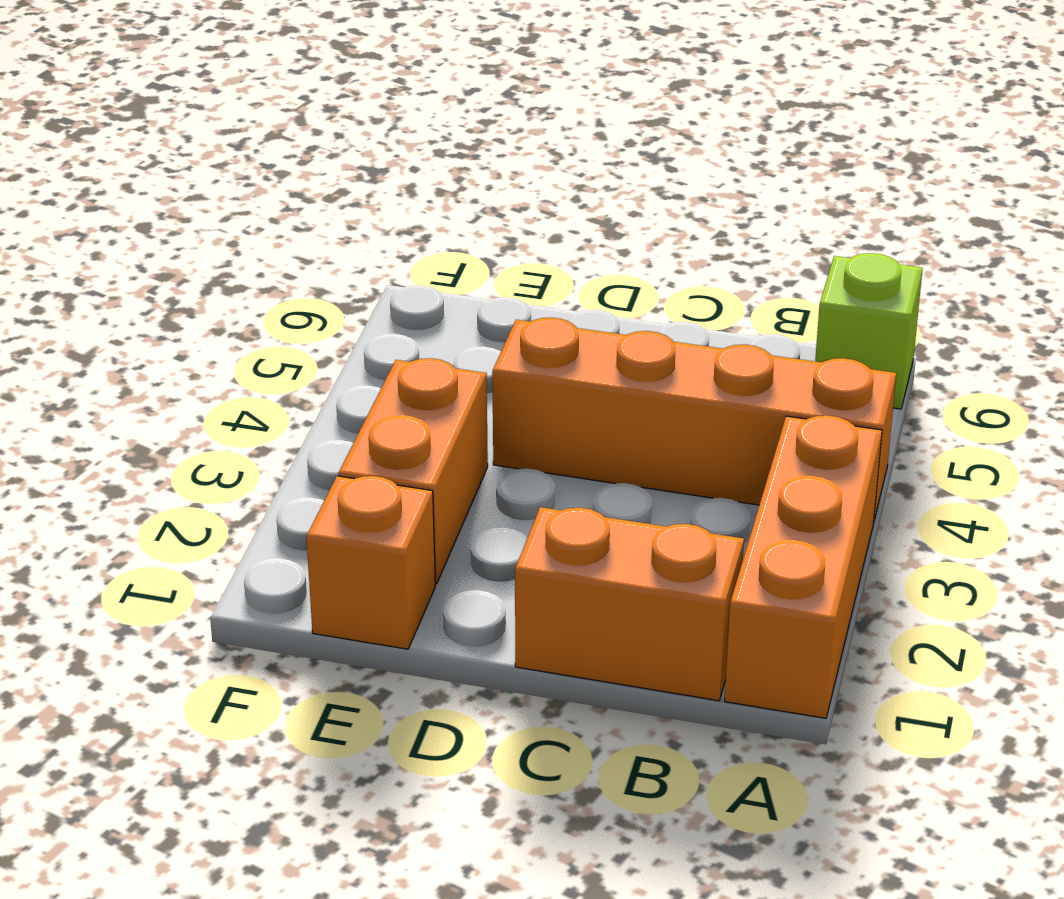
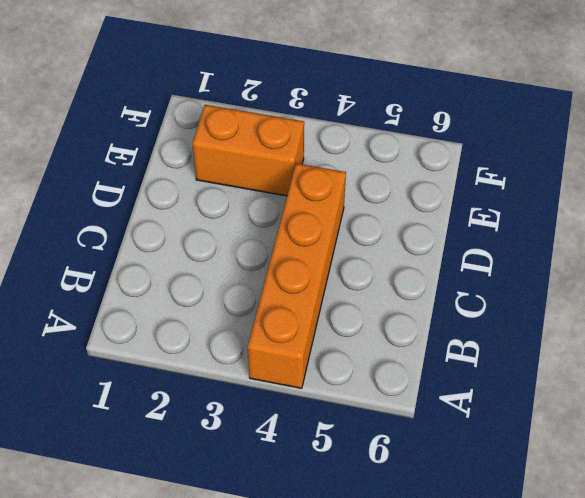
none -> orange brick A1:A3 level 1
none -> lime brick A6 level 1

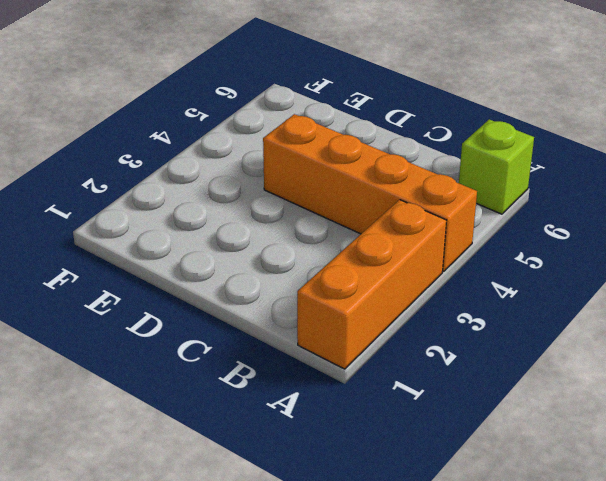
none -> orange brick B1:C1 level 1
none -> orange brick E1 level 1

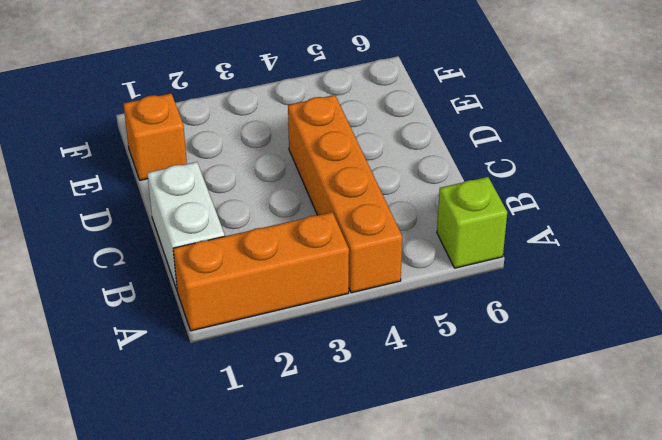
white brick B1:C1 level 1 -> orange brick B1:C1 level 1
none -> orange brick E2:E3 level 1

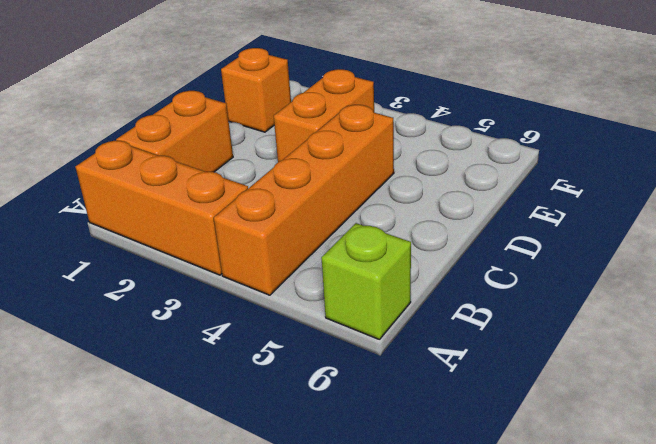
orange brick D3:E3 level 1 -> orange brick E2:E3 level 1

